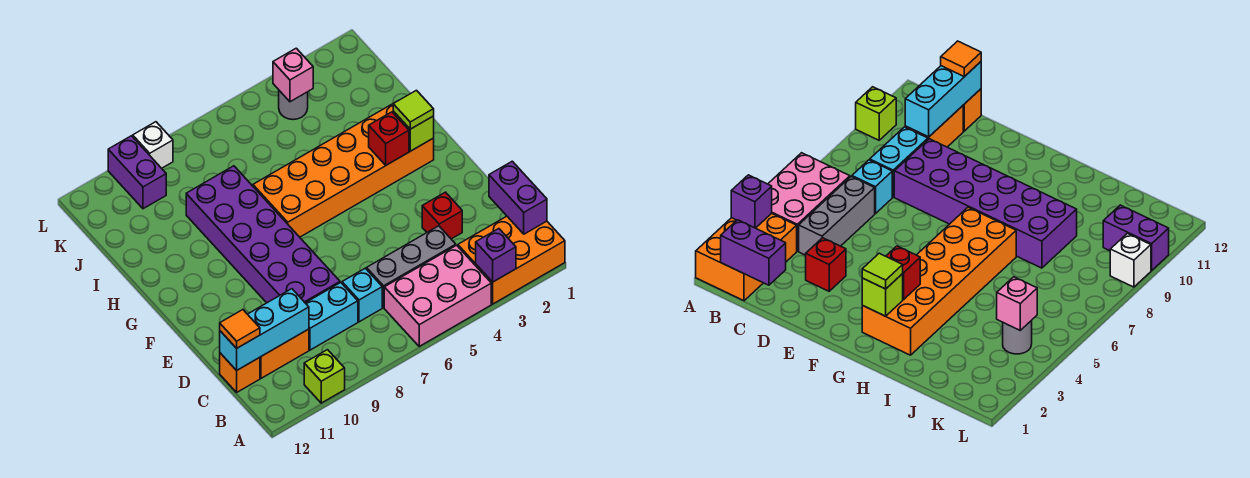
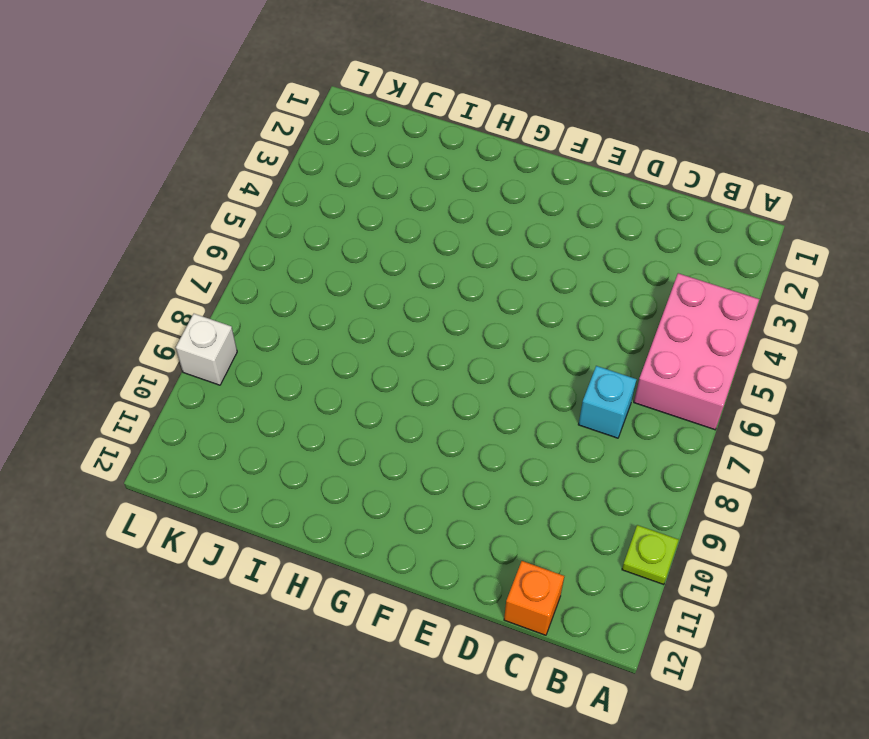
lime plate A10 level 1 -> lime brick A10 level 1
none -> orange brick A1:B3 level 1
none -> grey brick C4:C6 level 1
none -> cyan brick C8:C9 level 1

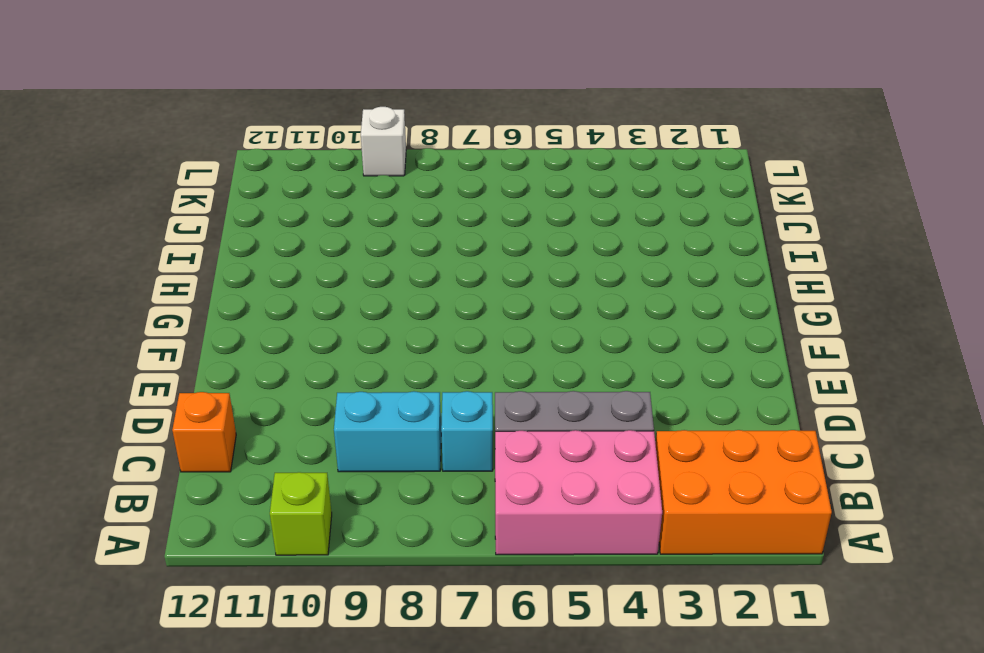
none -> orange brick C10:C11 level 1
none -> red brick D3 level 1
none -> purple brick D8:I9 level 1

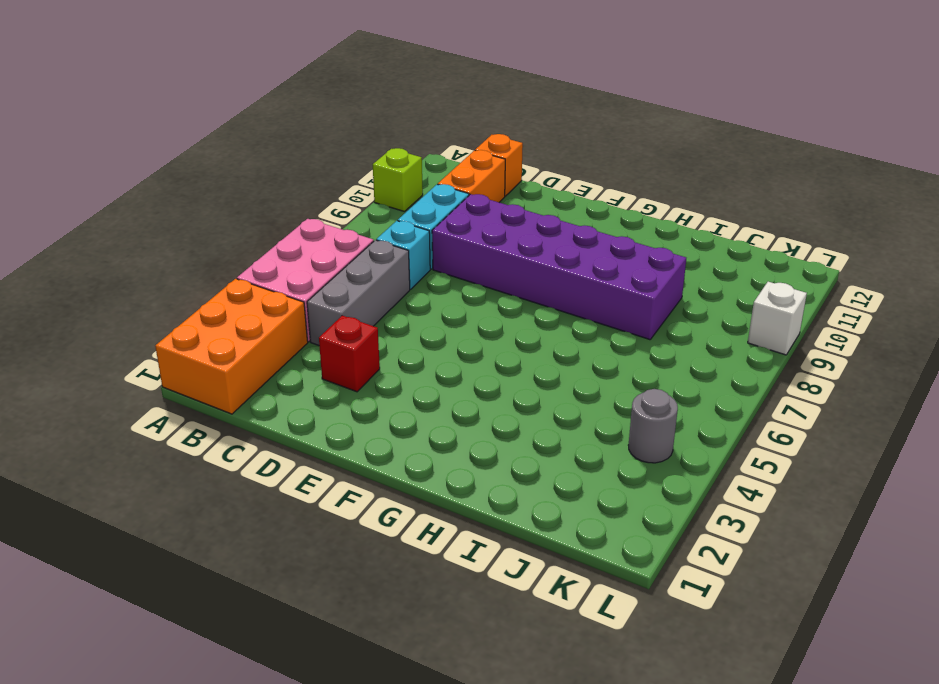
none -> orange brick G2:H7 level 1
none -> purple brick K10:L10 level 1
none -> purple brick A3 level 2

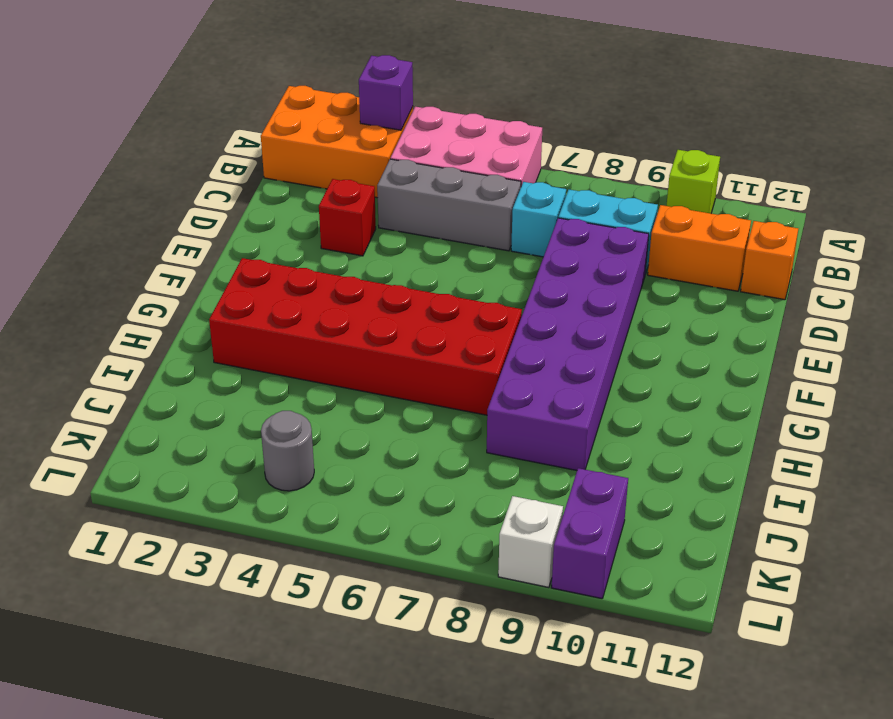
red brick G2:H7 level 1 -> orange brick G2:H7 level 1
none -> purple brick B1:C1 level 2
none -> cyan brick C10:C12 level 2
none -> lime brick G2 level 2

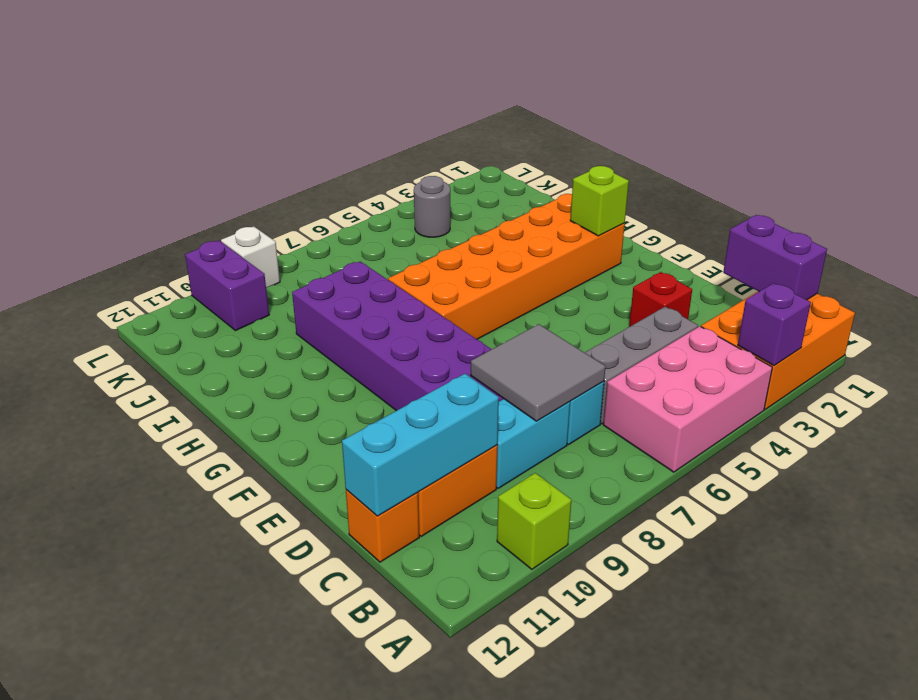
grey tile C7:D8 level 2 -> none
none -> red brick G3 level 2
none -> pink brick K4 level 2
none -> orange tile C12 level 3

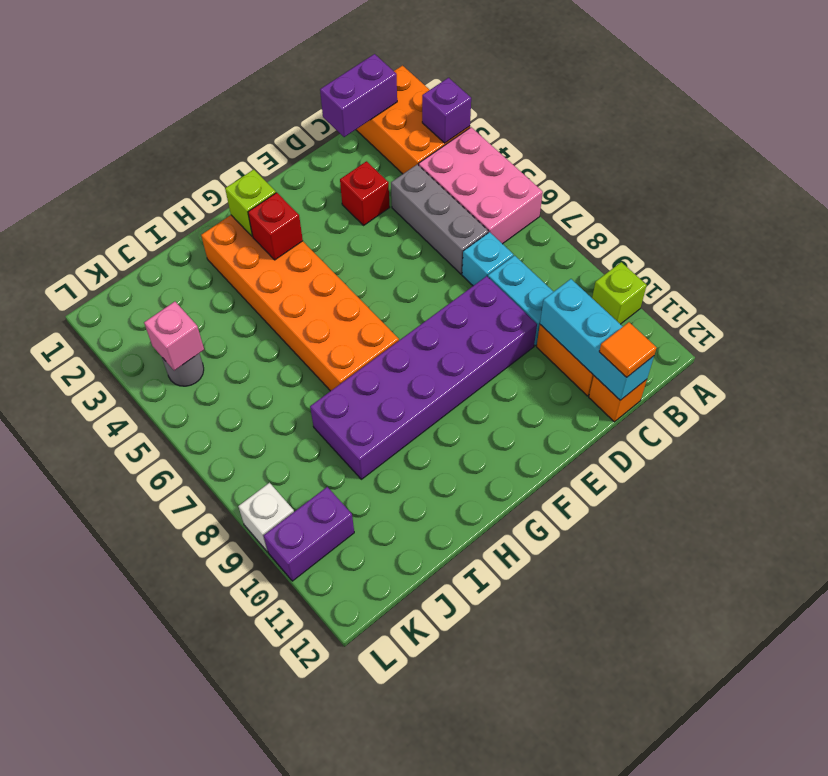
none -> lime tile G2 level 3

